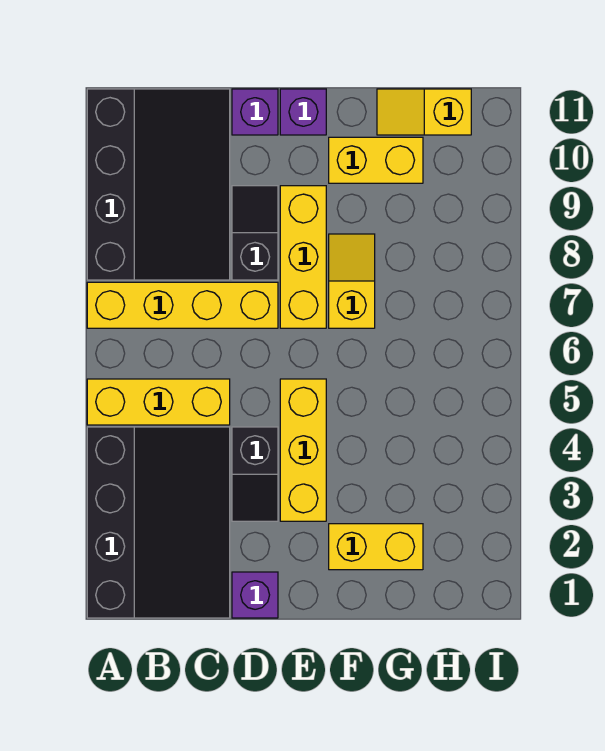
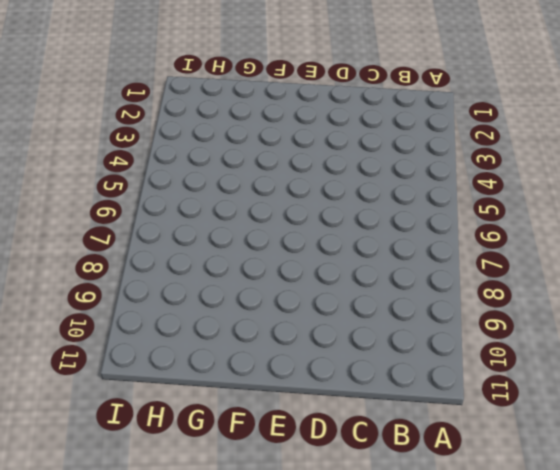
none -> black slope A1:C4 level 1 top A
none -> yellow brick A5:C5 level 1
none -> yellow brick A7:D7 level 1

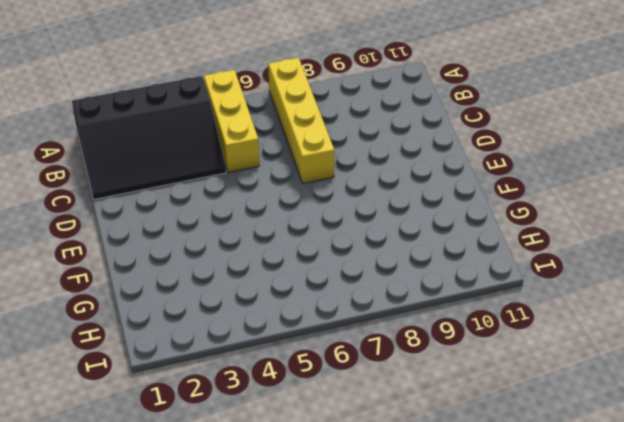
none -> black slope A8:C11 level 1 top A
none -> purple brick D1 level 1
none -> black slope D3:D4 level 1 top 4

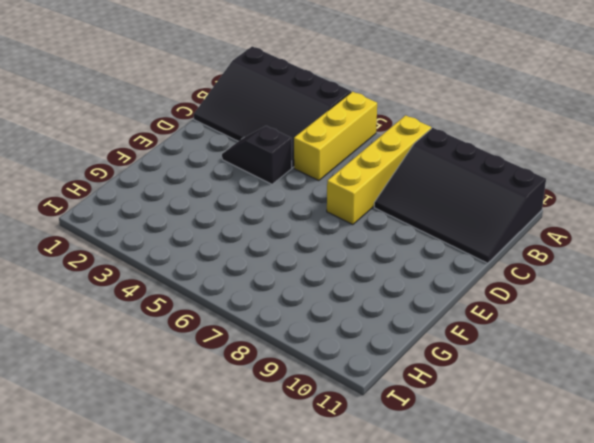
none -> purple brick D1 level 1
none -> black slope D8:D9 level 1 top 8
none -> purple brick D11 level 1

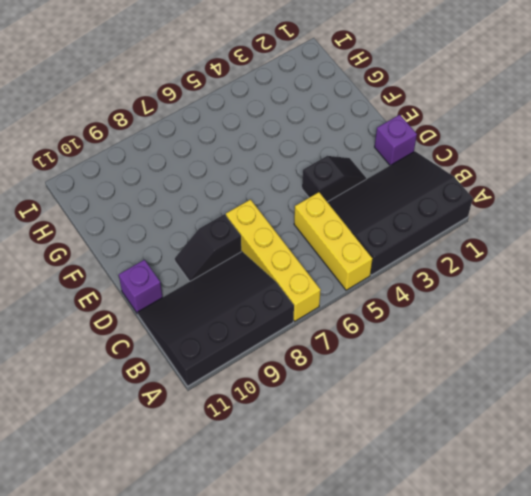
none -> yellow brick E3:E5 level 1
none -> yellow brick E7:E9 level 1
none -> purple brick E11 level 1

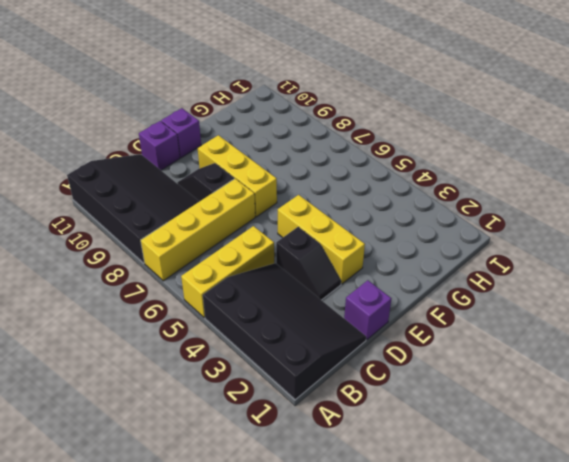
none -> yellow brick F2:G2 level 1
none -> yellow slope F7:F8 level 1 top 7
none -> yellow brick F10:G10 level 1

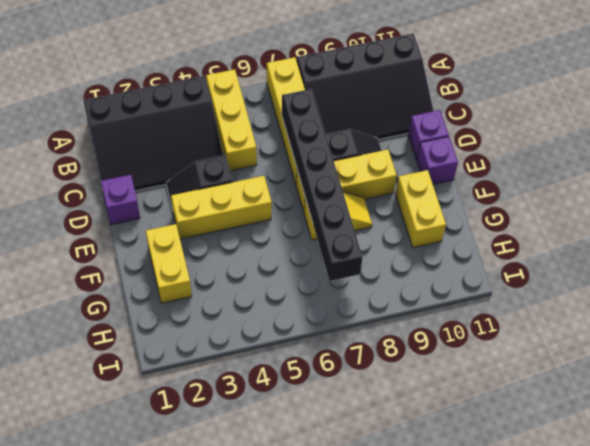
black brick C7:H7 level 2 -> none
none -> yellow slope G11:H11 level 1 top H

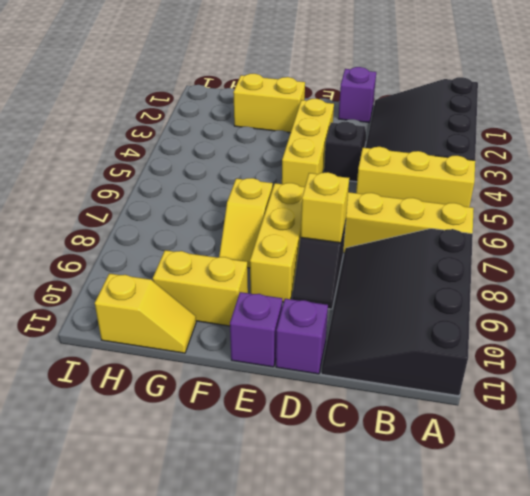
yellow brick D8 level 2 -> none

